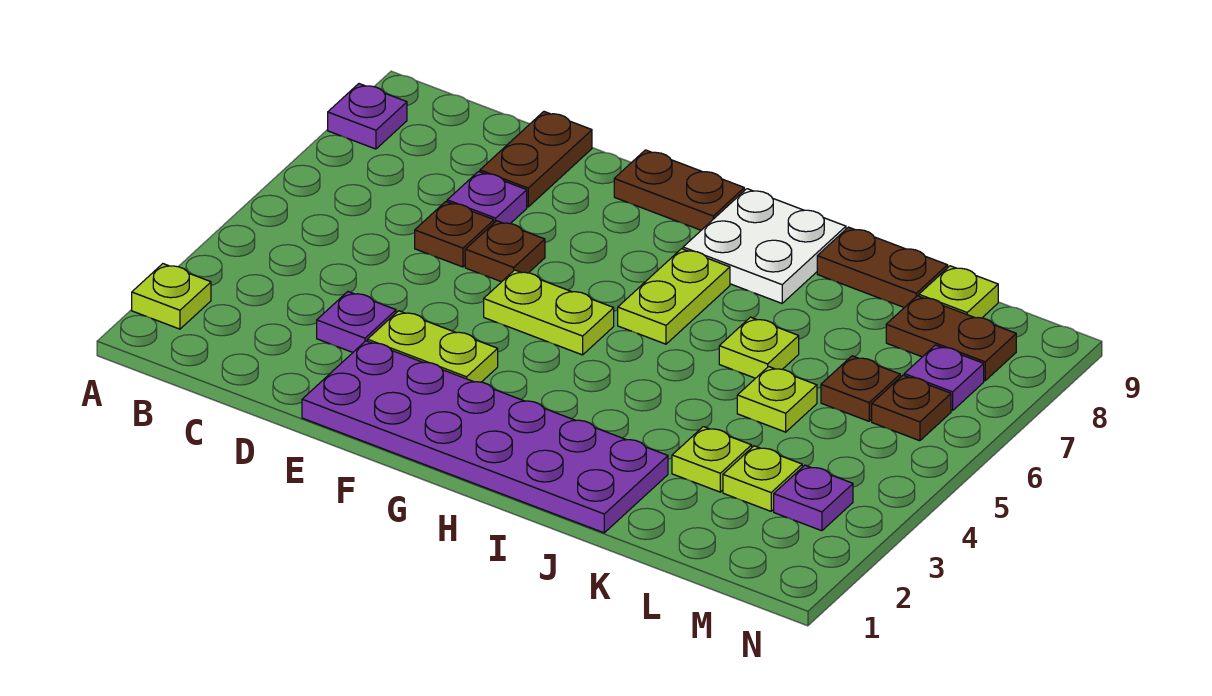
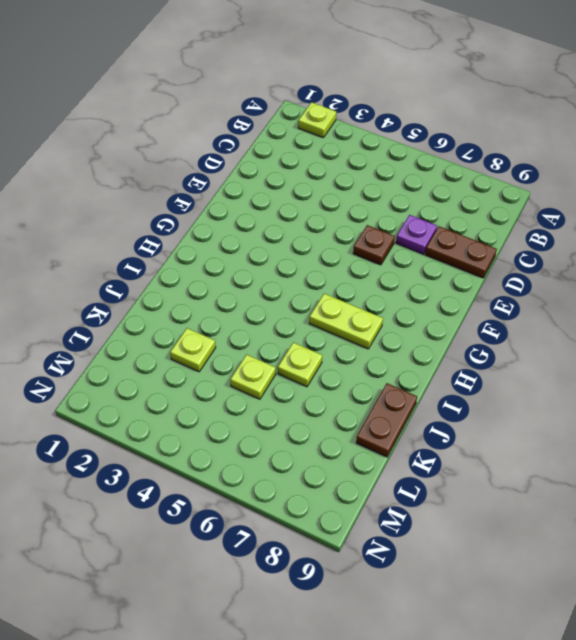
none -> purple plate A8 level 1
none -> purple plate D3 level 1
none -> brown plate D6 level 1

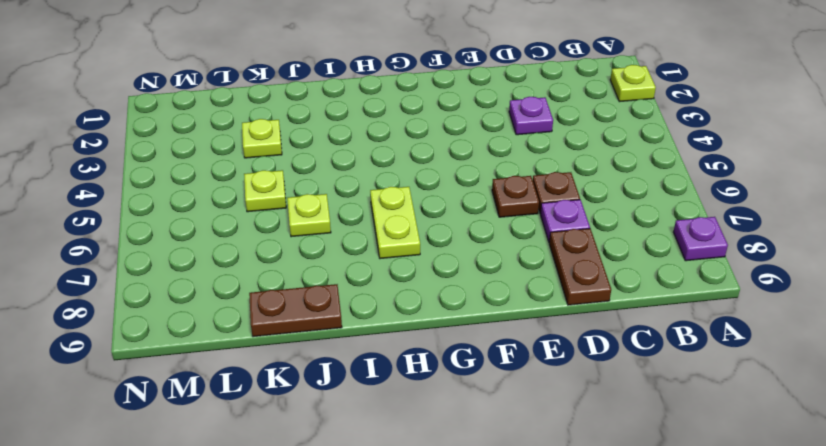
none -> purple plate E1:J2 level 1
none -> lime plate E3:F3 level 1
none -> lime plate F5:G5 level 1

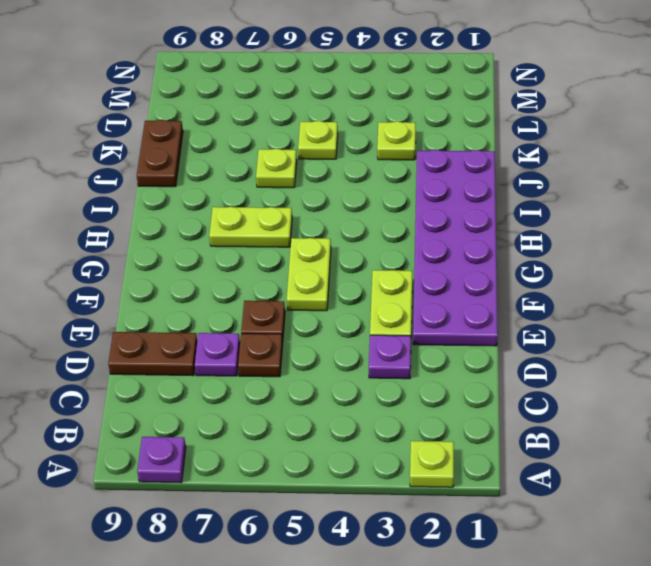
none -> brown plate F9:G9 level 1
none -> white plate H8:I9 level 1
none -> lime plate L3 level 1

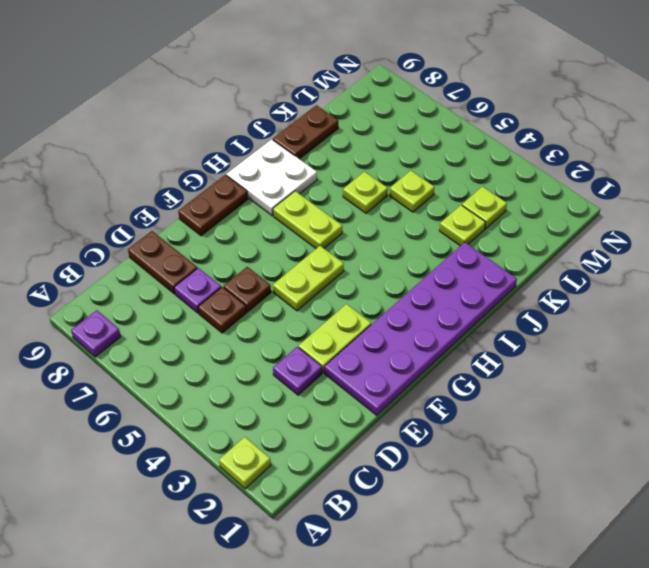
none -> brown plate L6 level 1
none -> brown plate L8:M8 level 1
none -> lime plate L9 level 1

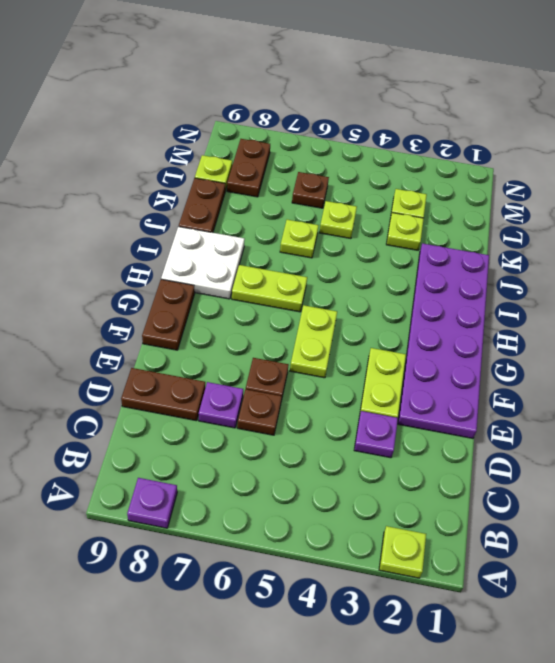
none -> purple plate M3 level 1
none -> brown plate M6 level 1
none -> purple plate M7 level 1

